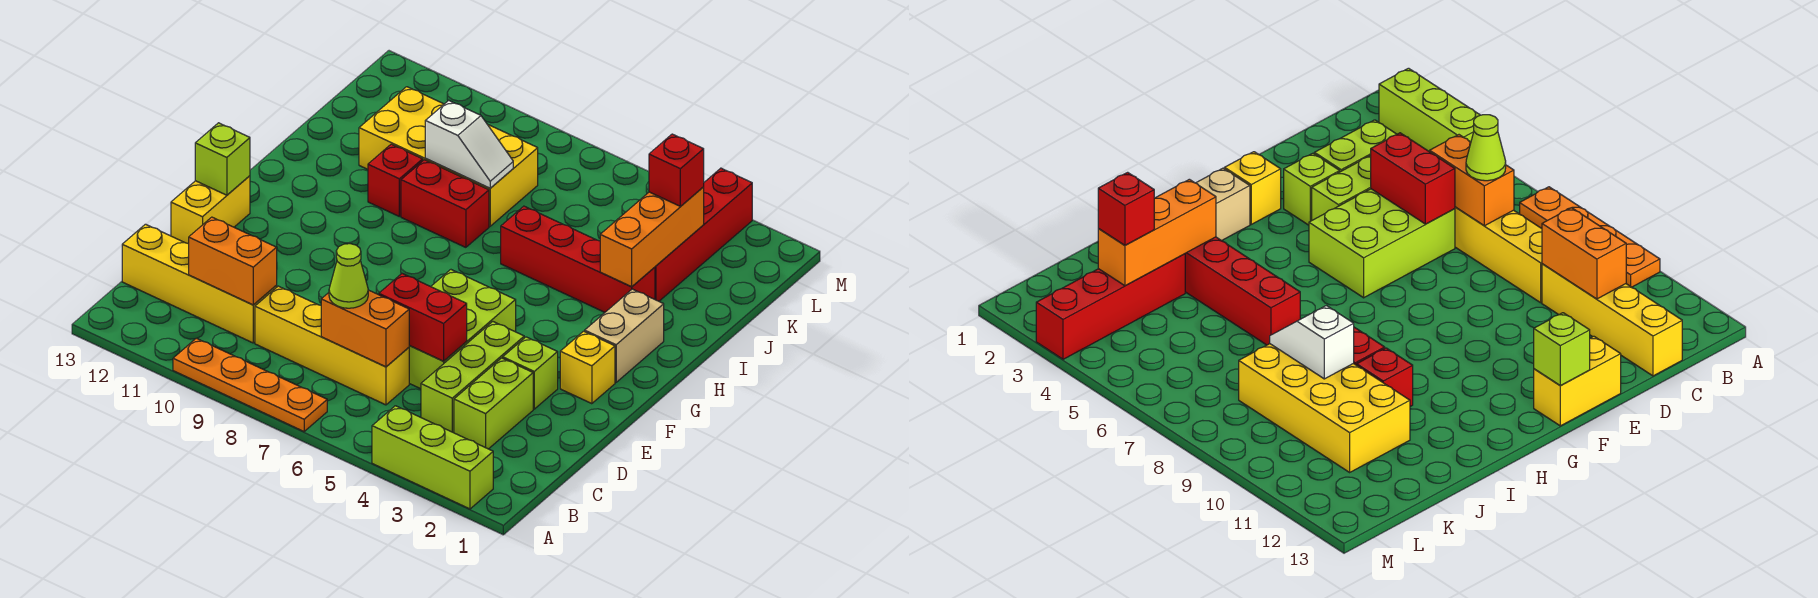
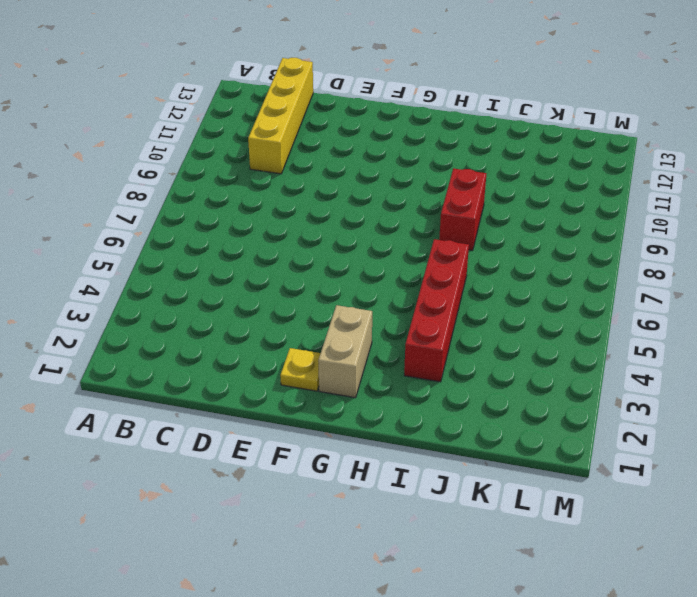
yellow plate F2 level 1 -> yellow brick F2 level 1
tan brick G2:G3 level 1 -> tan brick G2:H2 level 1
none -> lime brick A2:A4 level 1
none -> orange plate A7:A10 level 1
none -> lime brick C3:D3 level 1

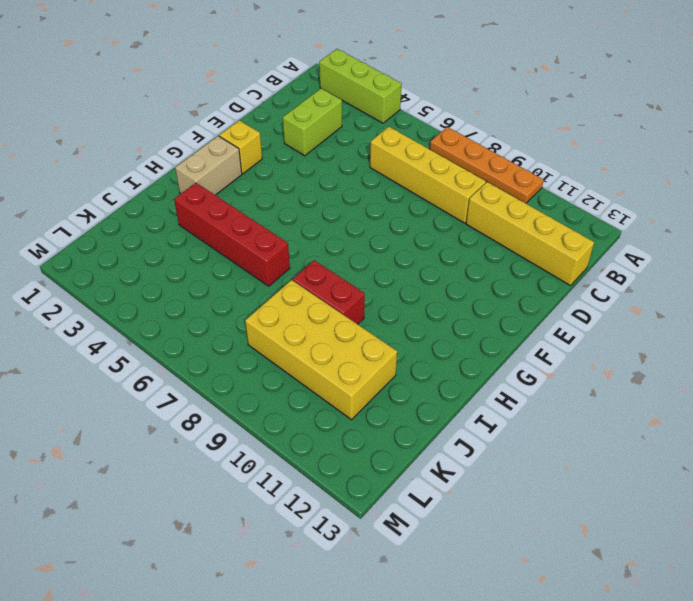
none -> lime brick C4:E4 level 1
none -> lime brick D5:F6 level 1
none -> lime brick E3 level 1

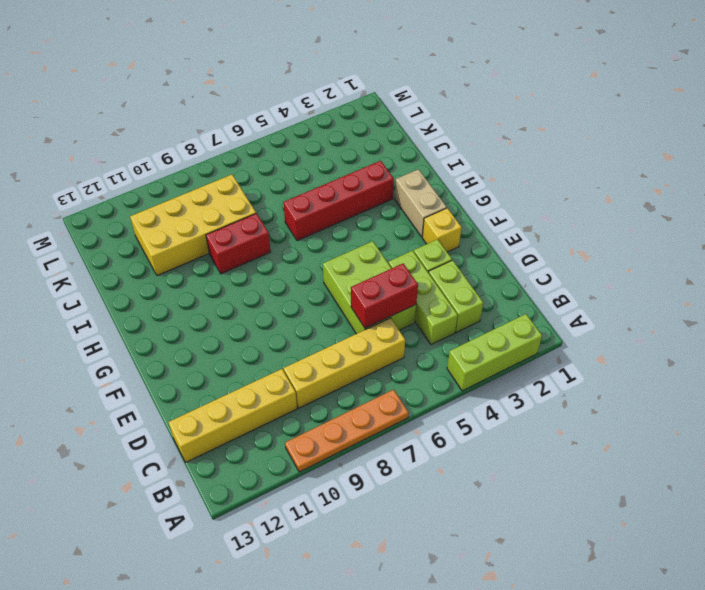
none -> yellow brick E13:F13 level 1
none -> red brick I10 level 1
none -> red brick J3:M3 level 1

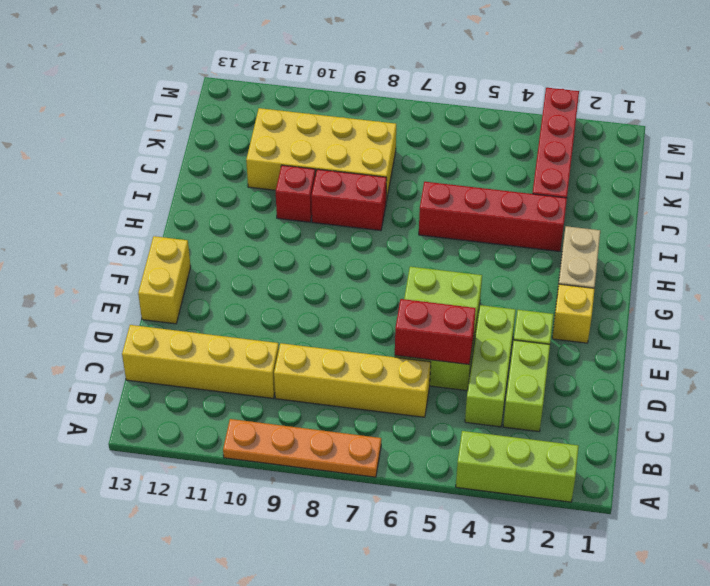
none -> orange brick C6:C7 level 2
none -> orange brick C10:C11 level 2
none -> lime brick F13 level 2

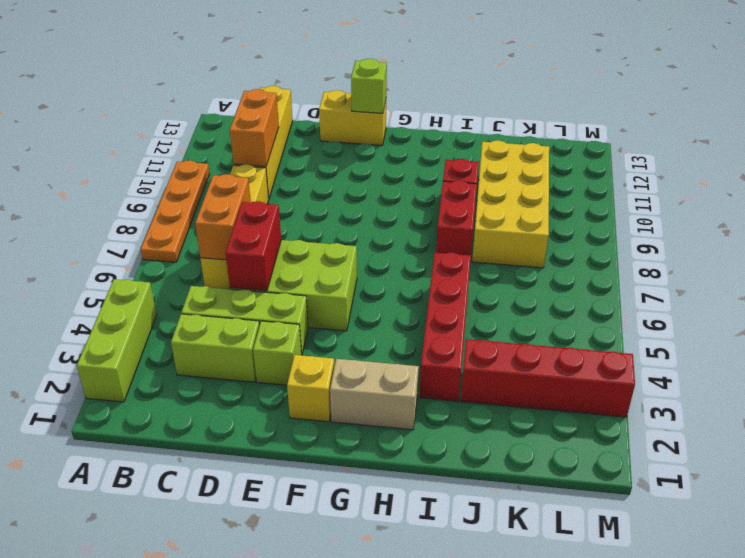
none -> orange brick I3:K3 level 2
none -> white slope J8:J9 level 2 top 9
none -> lime cone C7 level 3

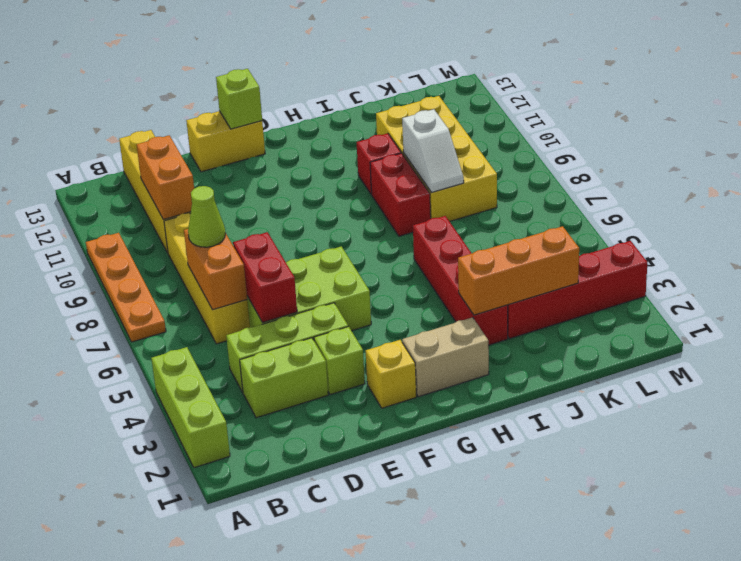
none -> red brick K3 level 3

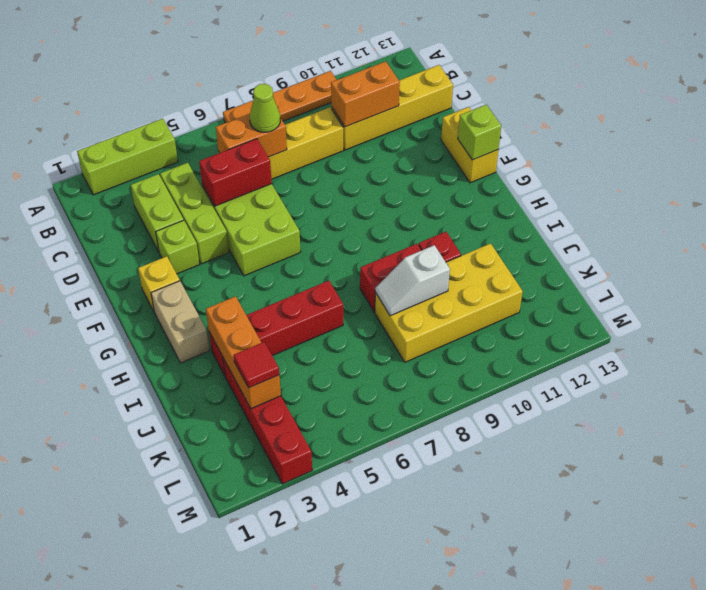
red tile K3 level 3 -> red brick K3 level 3

